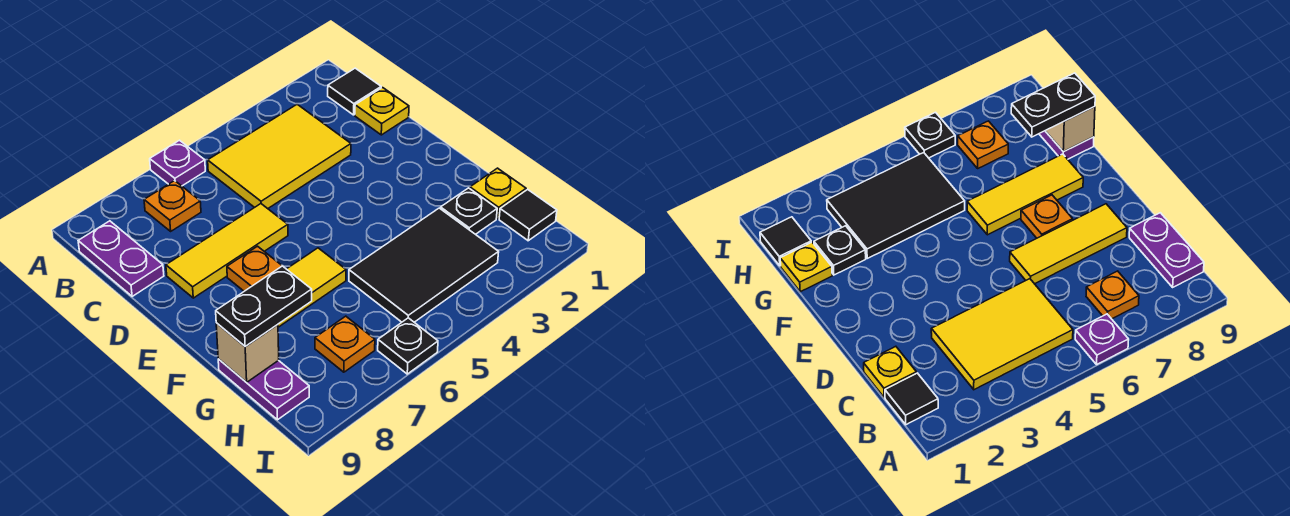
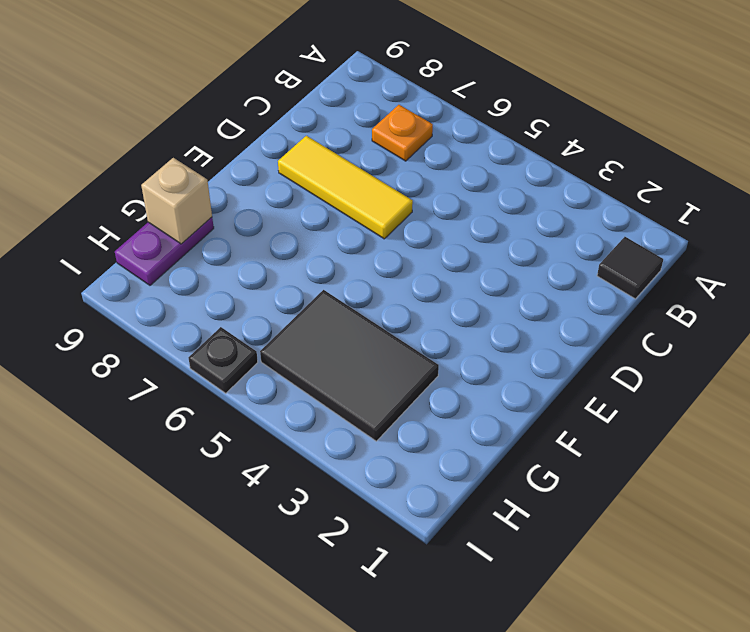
none -> purple plate A6 level 1
none -> yellow tile B3:C5 level 1
none -> purple plate B9:C9 level 1

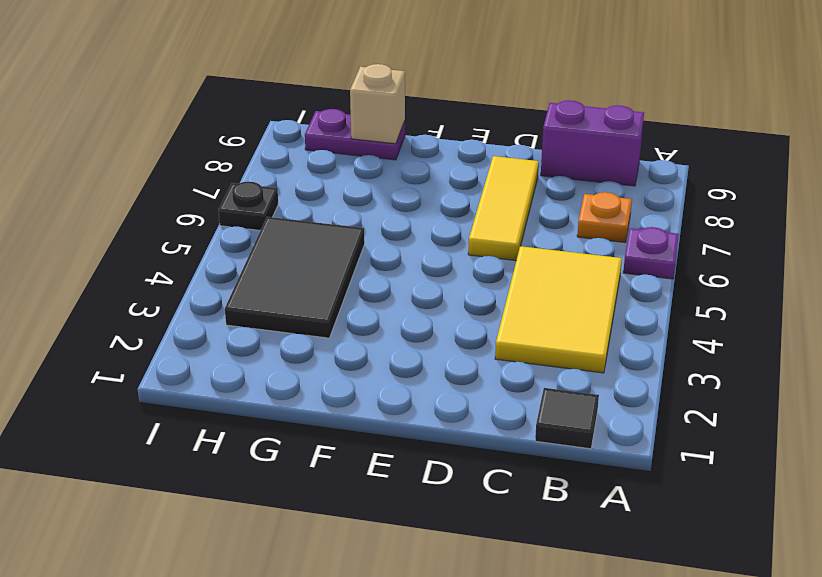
purple brick B9:C9 level 1 -> purple plate B9:C9 level 1
none -> yellow plate C1 level 1
none -> orange plate E7 level 1
none -> yellow tile F6:F8 level 1

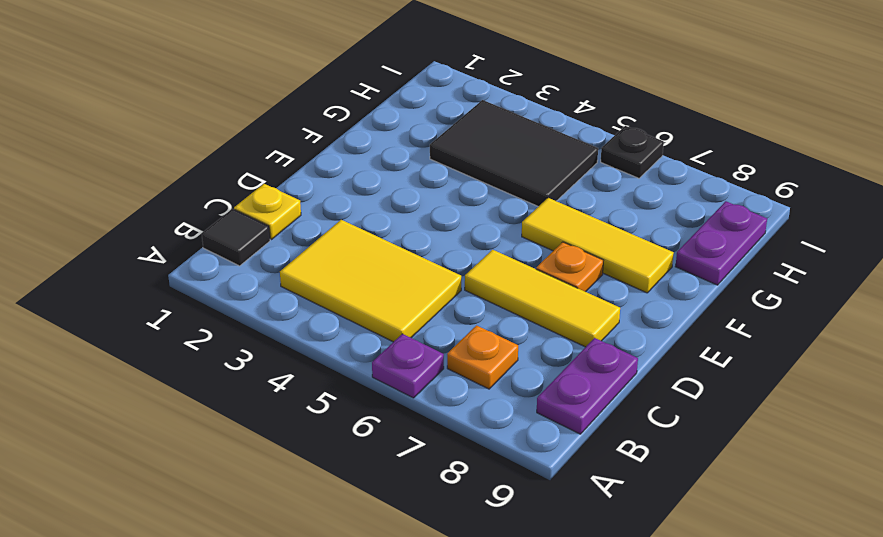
none -> yellow plate G1 level 1
none -> black plate G2 level 1
none -> black tile H1 level 1

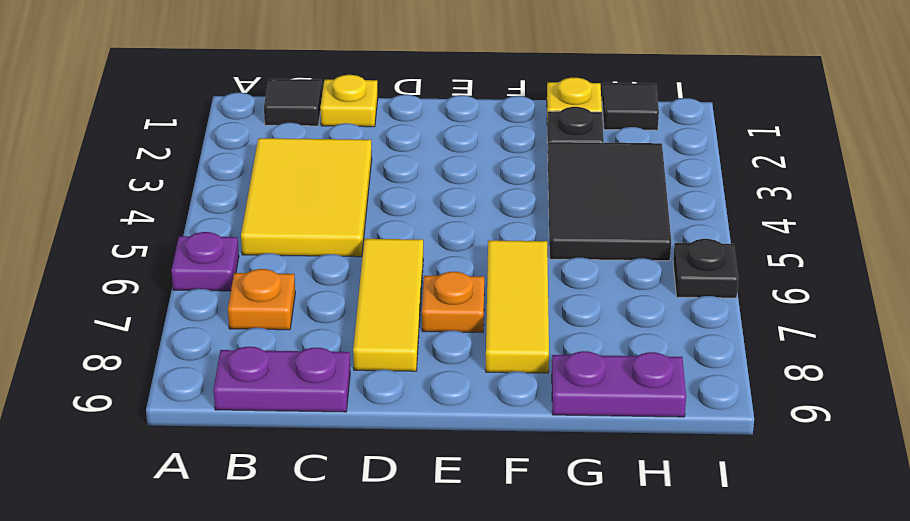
none -> orange plate H7 level 1
none -> tan brick G9 level 2
none -> black plate G8:G9 level 3

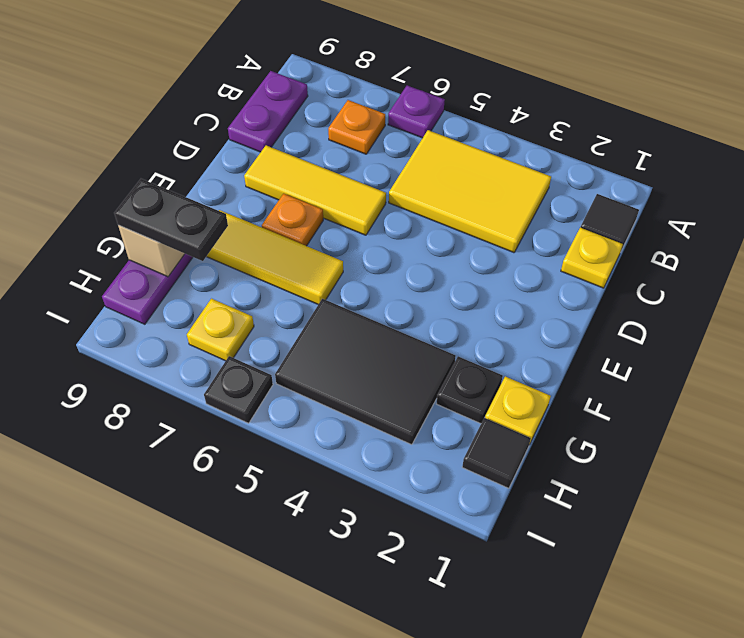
yellow plate H7 level 1 -> orange plate H7 level 1

